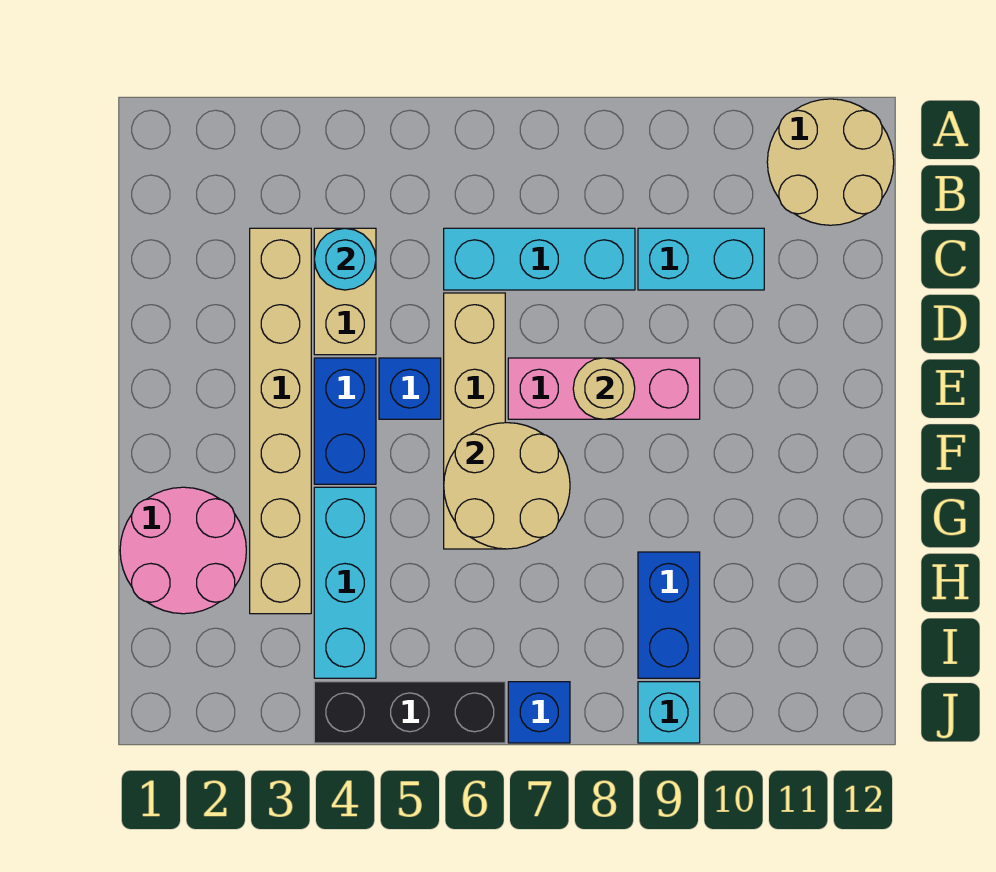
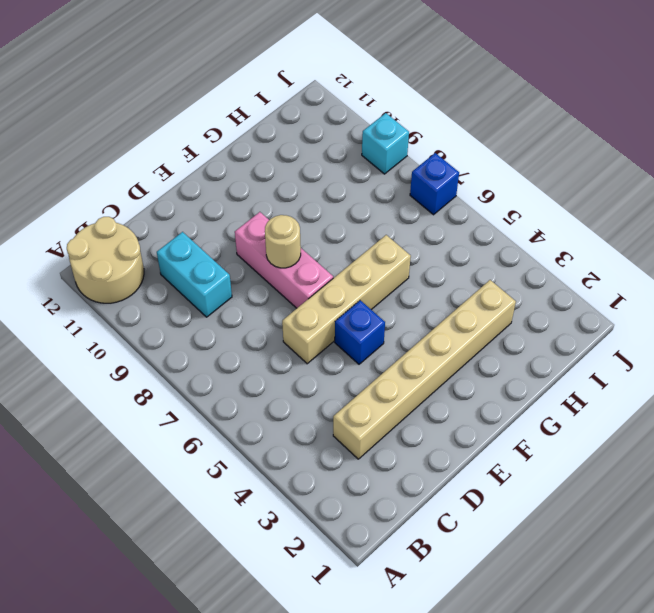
none -> tan brick C4:D4 level 1
none -> cyan brick C6:C8 level 1
none -> blue brick E4:F4 level 1

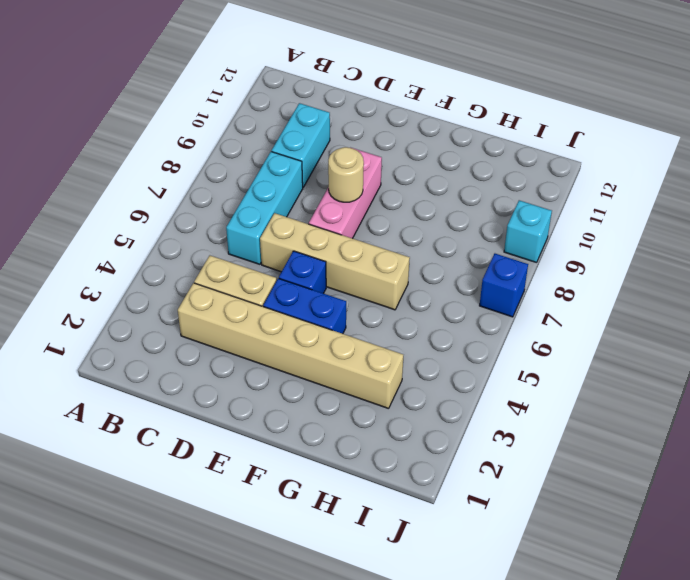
none -> tan round brick A11:B12 level 1
none -> pink round brick G1:H2 level 1
none -> cyan brick G4:I4 level 1

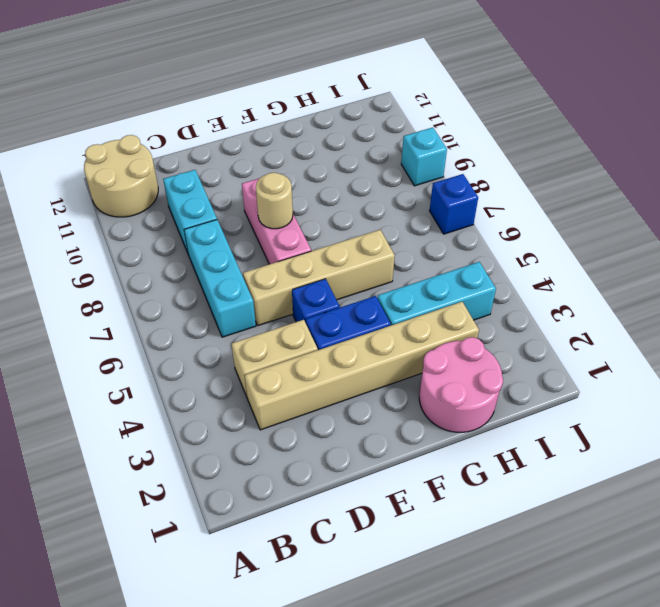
none -> blue brick H9:I9 level 1
none -> black brick J4:J6 level 1
none -> cyan round brick C4 level 2

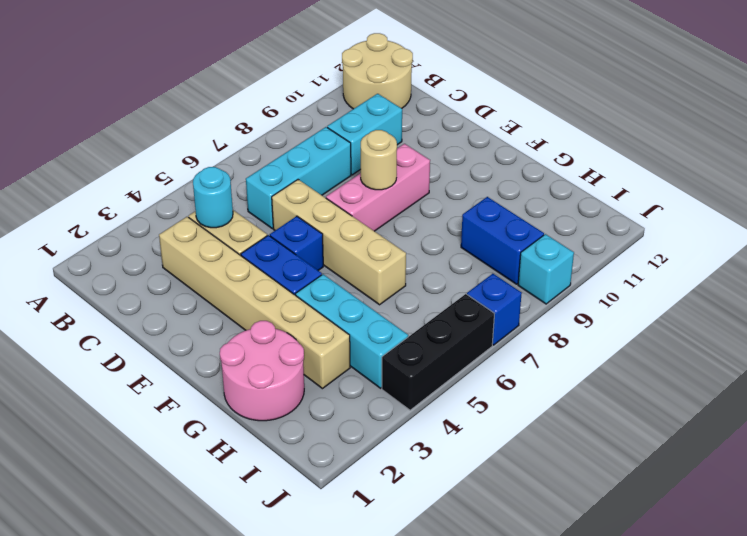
none -> tan round brick F6:G7 level 2

